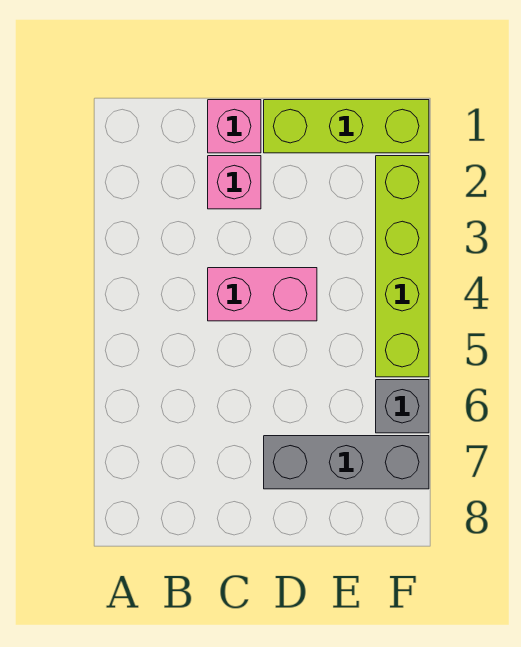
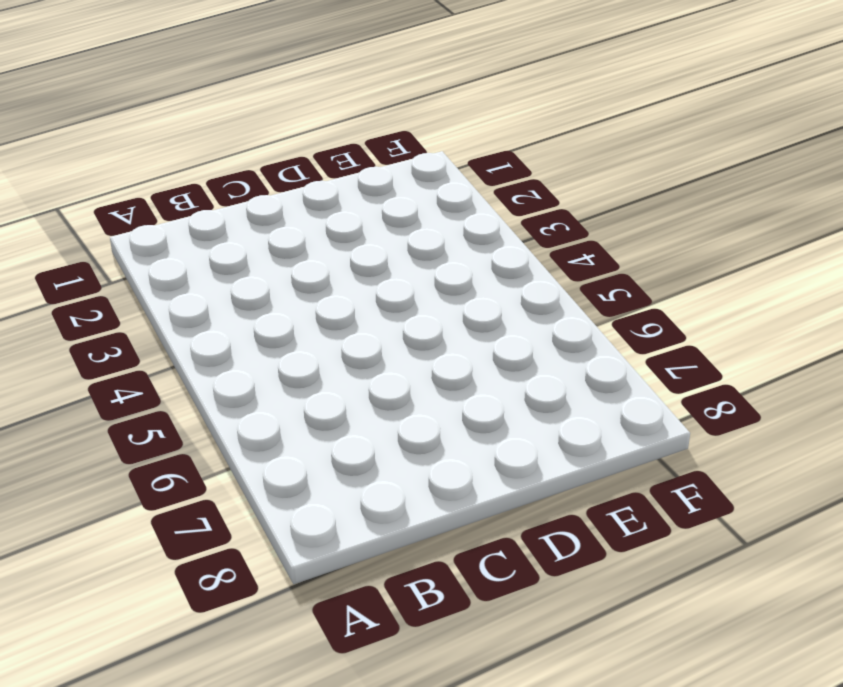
none -> pink brick C1 level 1
none -> pink brick C2 level 1

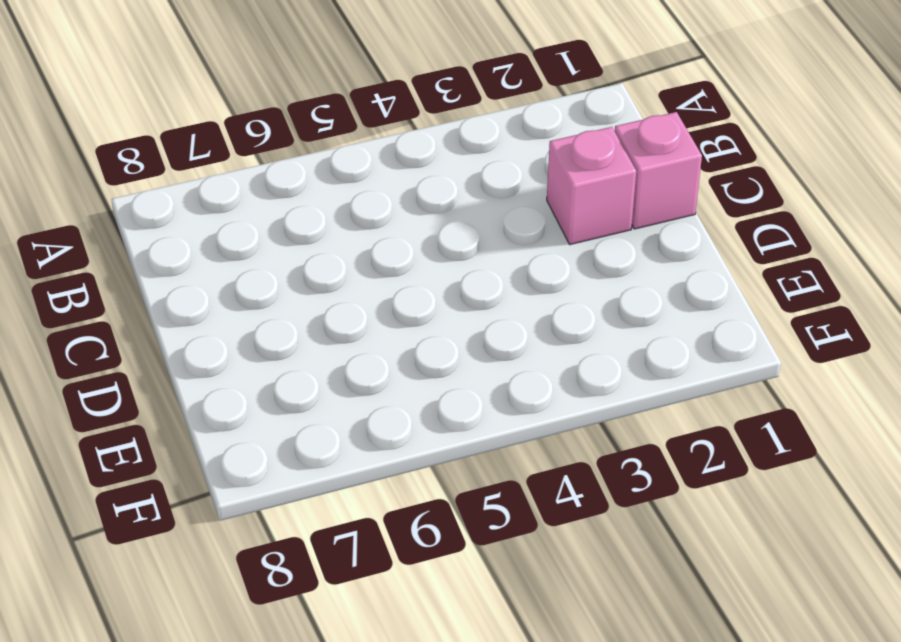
none -> pink brick C4:D4 level 1
none -> lime brick D1:F1 level 1

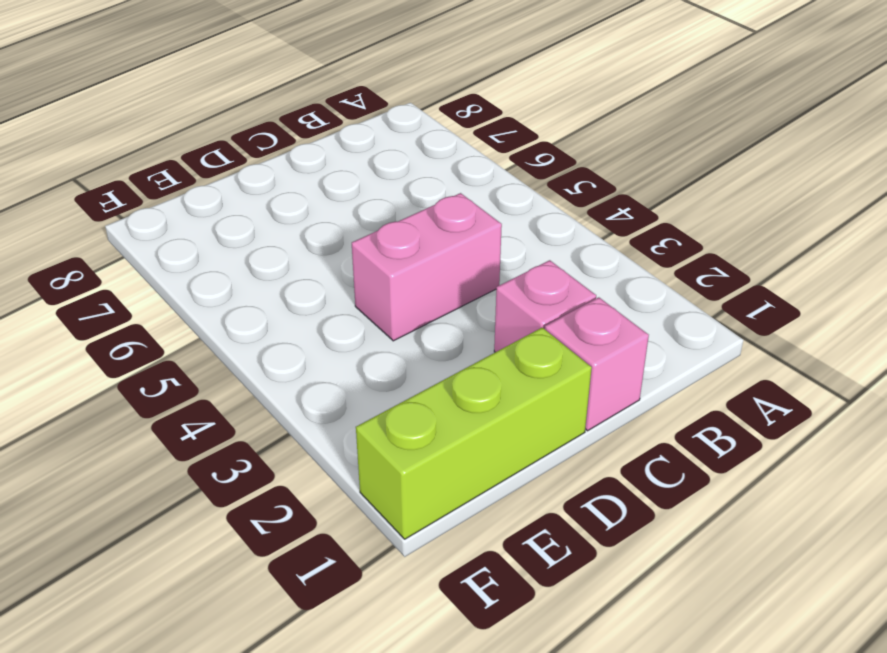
none -> grey brick D7:F7 level 1
none -> lime brick F2:F5 level 1

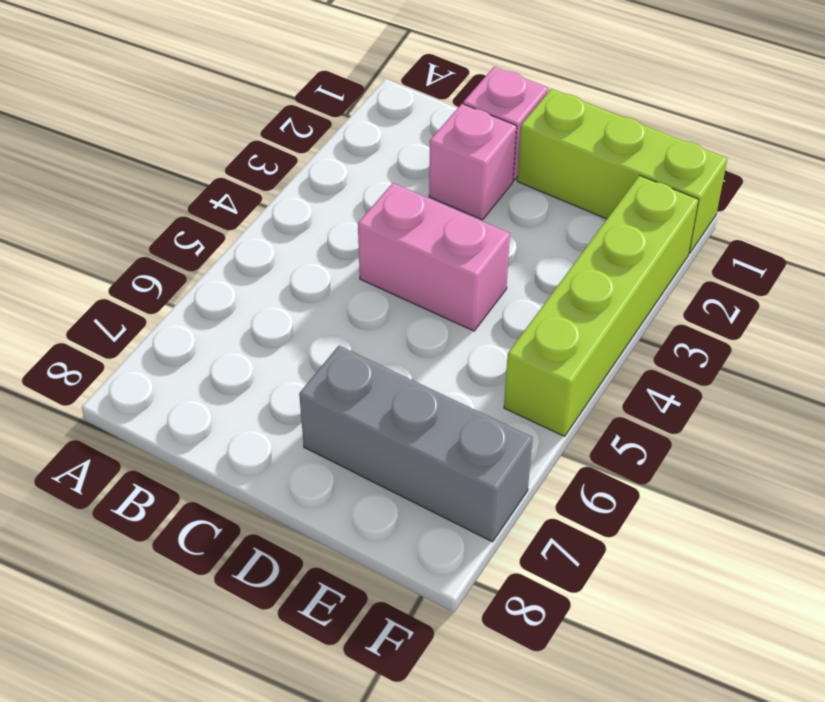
none -> grey brick F6 level 1

